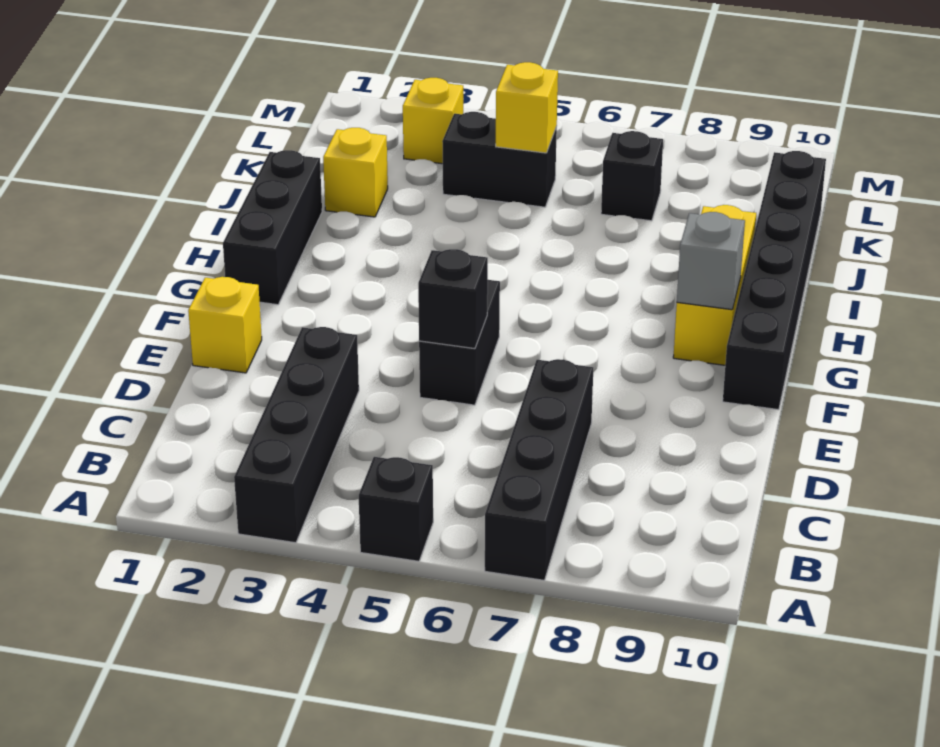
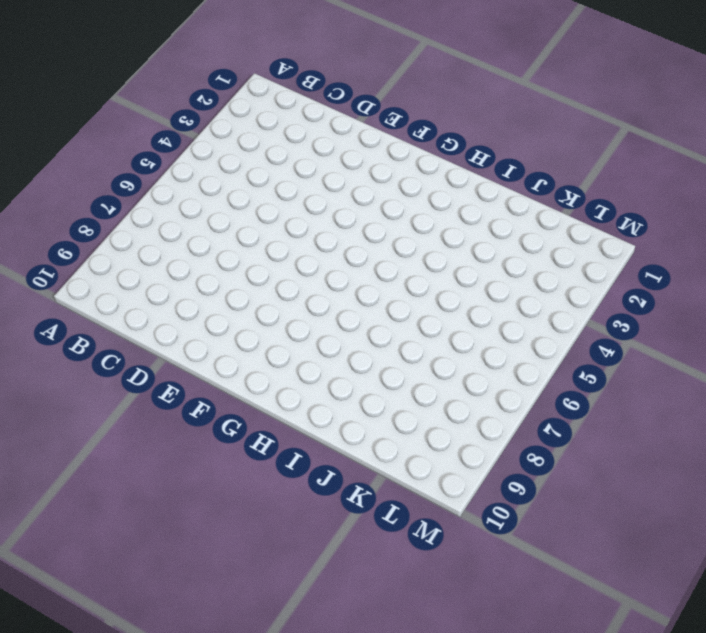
none -> black brick A3:D3 level 1
none -> black brick A5 level 1
none -> black brick A7:D7 level 1

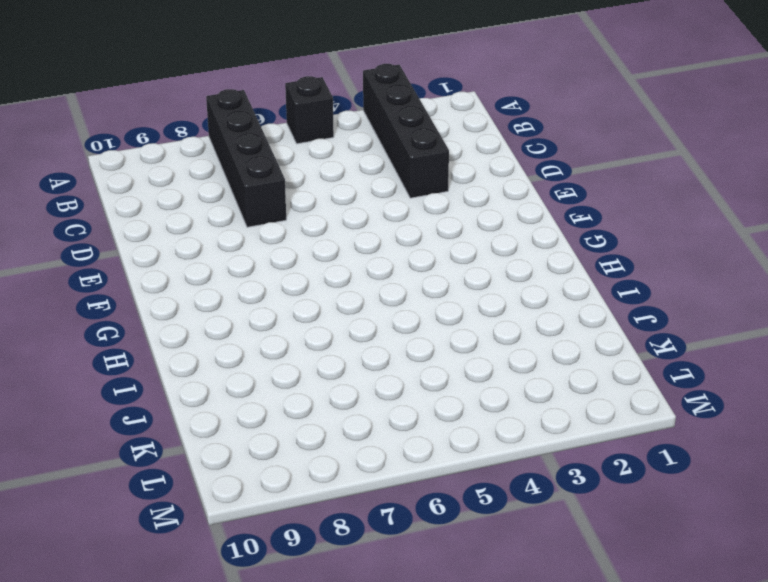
none -> yellow brick E1 level 1
none -> black brick E5:F5 level 1
none -> black brick F10:K10 level 1

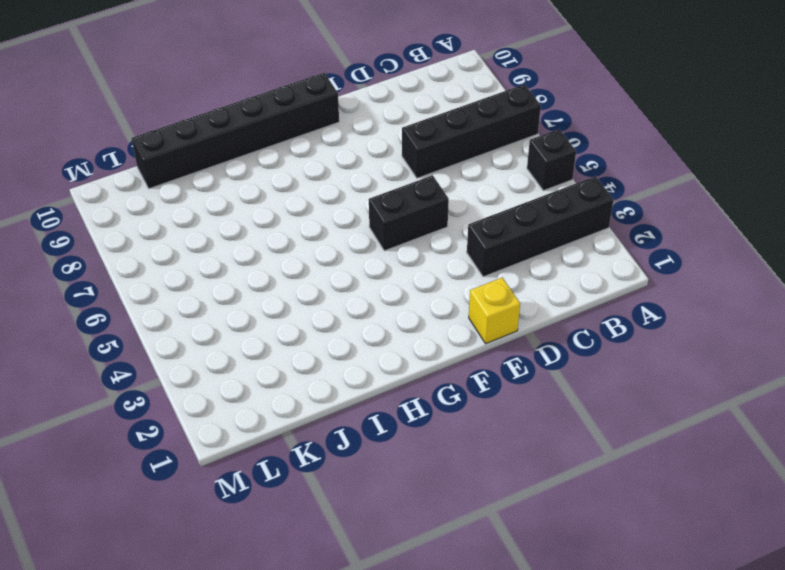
none -> black brick G1:I1 level 1
none -> yellow brick G9:I9 level 1
none -> yellow brick J2 level 1

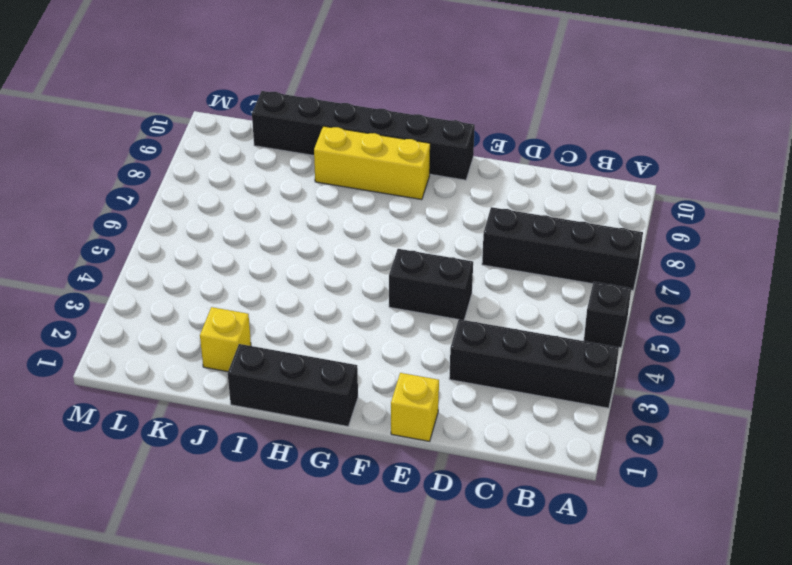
none -> black brick K4:K5 level 1
none -> black brick K7 level 1
none -> yellow brick L3 level 1

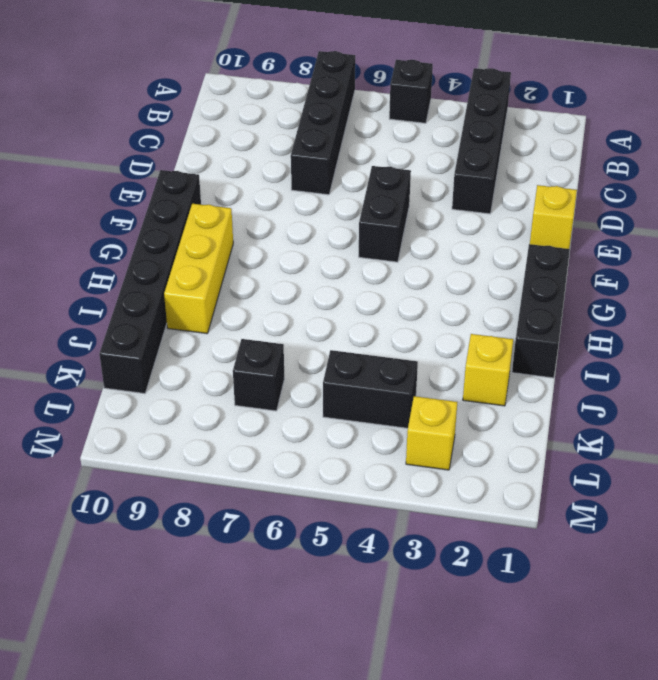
none -> black brick E5 level 2
none -> grey brick G9 level 2
none -> yellow brick K5 level 2

